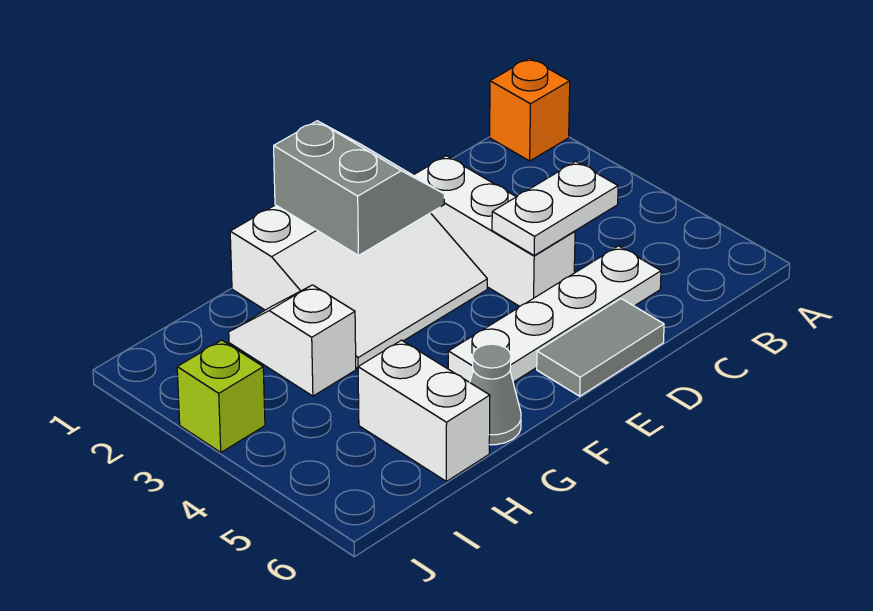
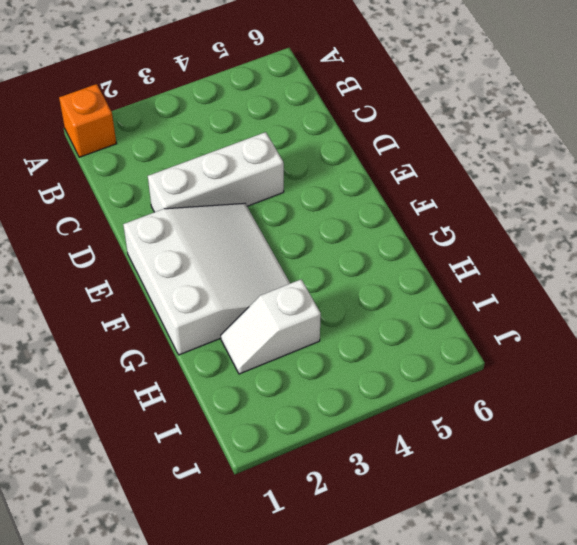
none -> white plate C5:F5 level 1
none -> grey tile D6:E6 level 1

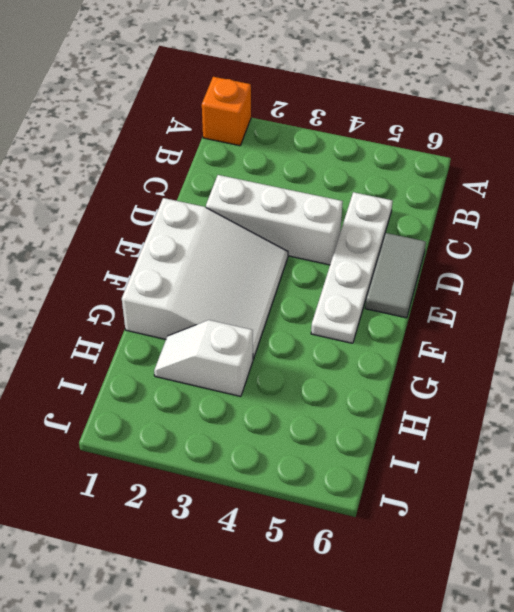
none -> grey cone G6 level 1
none -> white brick H5:H6 level 1

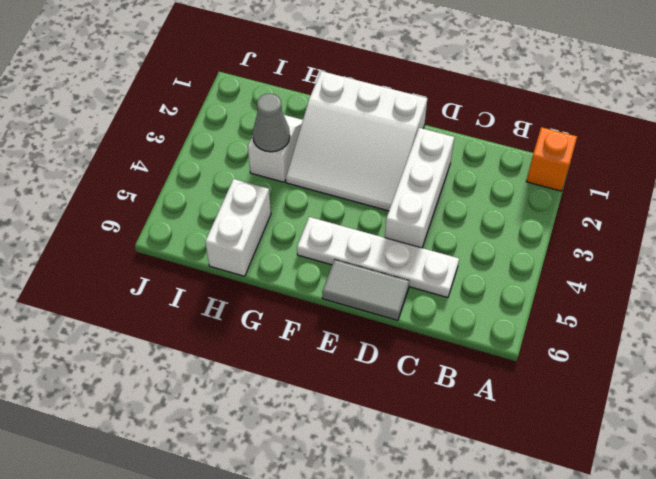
grey cone H3 level 2 -> grey cone G6 level 1
none -> lime brick J3 level 1
none -> white plate C4:D4 level 2

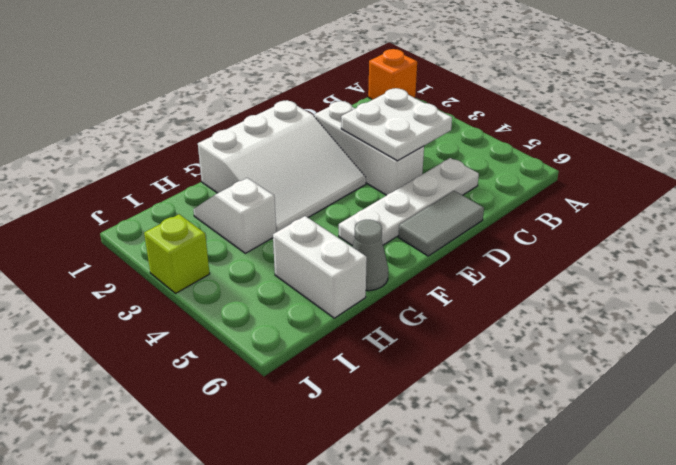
white plate C3:D4 level 2 -> white plate C4:D4 level 2
none -> grey slope E1:F2 level 2 top F

